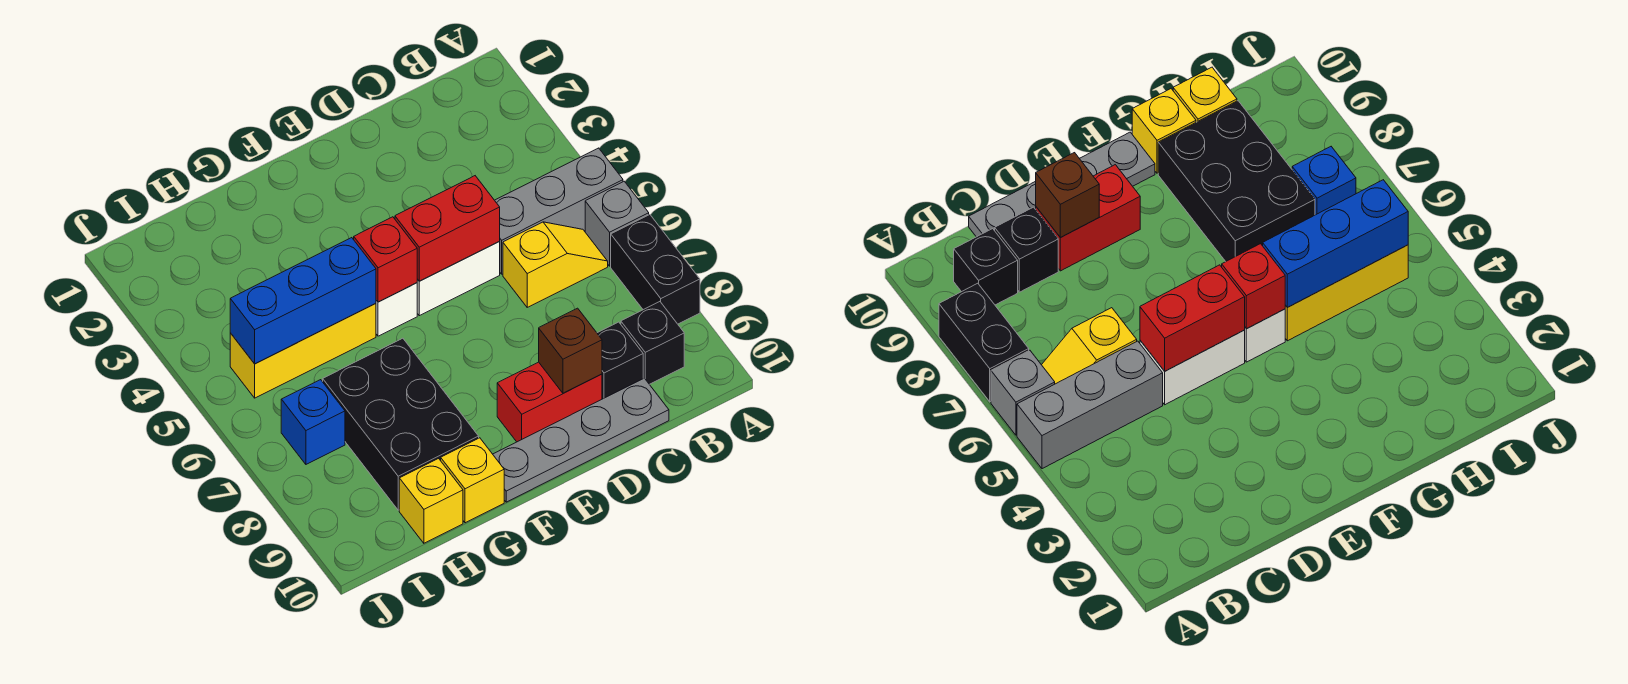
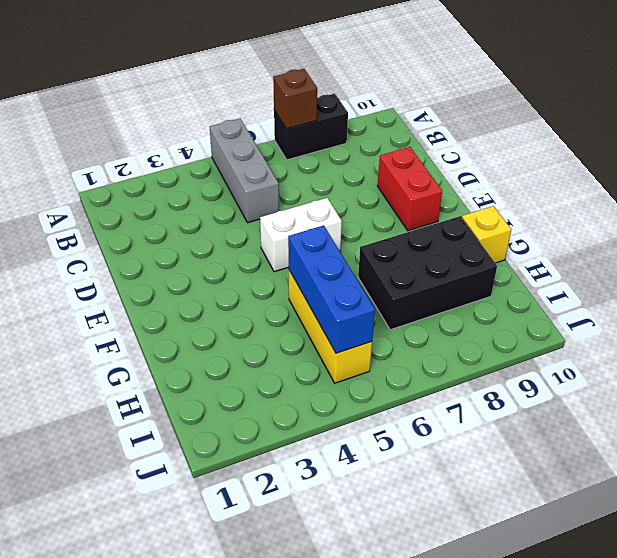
brown brick A7 level 2 -> brown brick D9 level 2
white brick E5:E6 level 1 -> white brick D5:E5 level 1
none -> grey brick A6 level 1
none -> yellow slope B6:C6 level 1 top C
none -> black brick B9 level 1

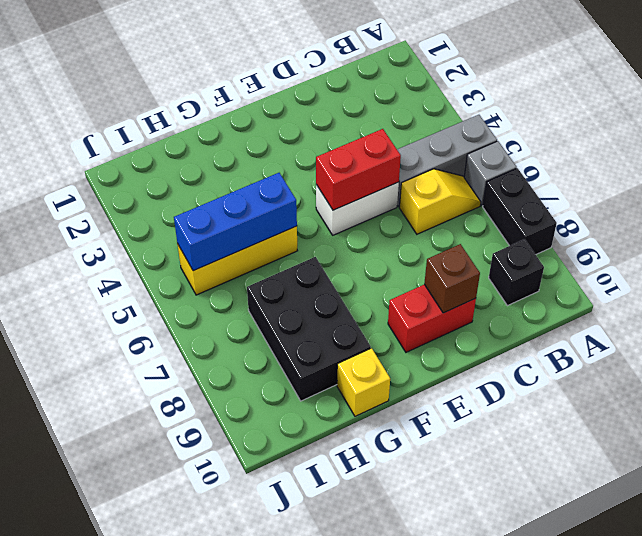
none -> black brick C9 level 1
none -> grey plate C10:F10 level 1
none -> white brick F5 level 1

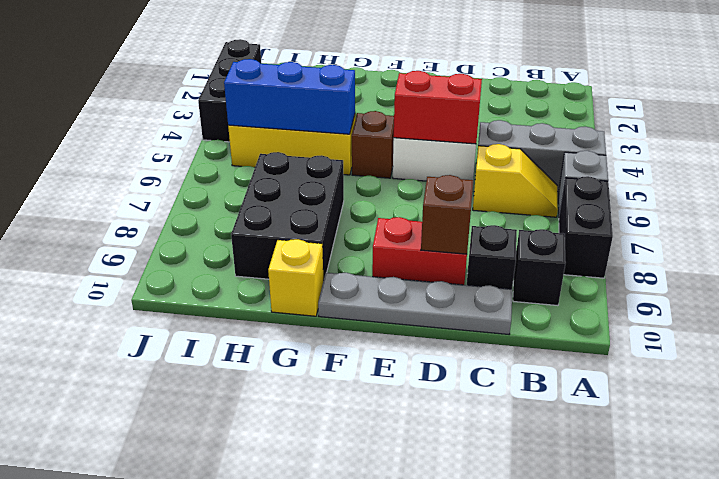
brown brick F5 level 1 -> white brick F5 level 1
black brick J2:J4 level 1 -> none
none -> yellow brick H10 level 1
none -> blue brick I7 level 1
none -> red brick F5 level 2

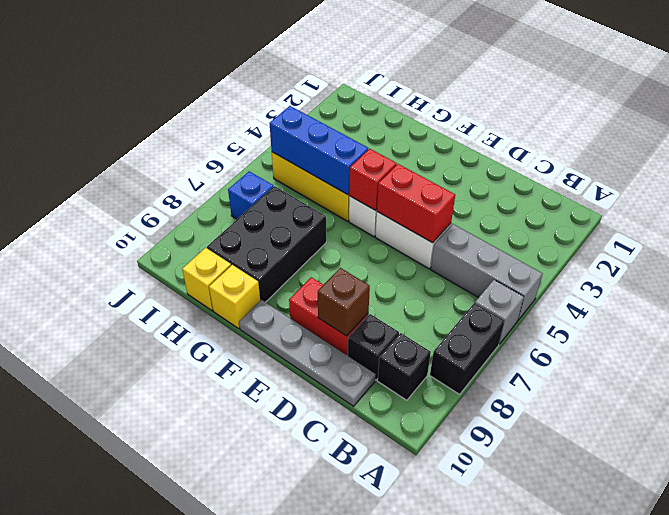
none -> yellow slope B6:C6 level 1 top C

